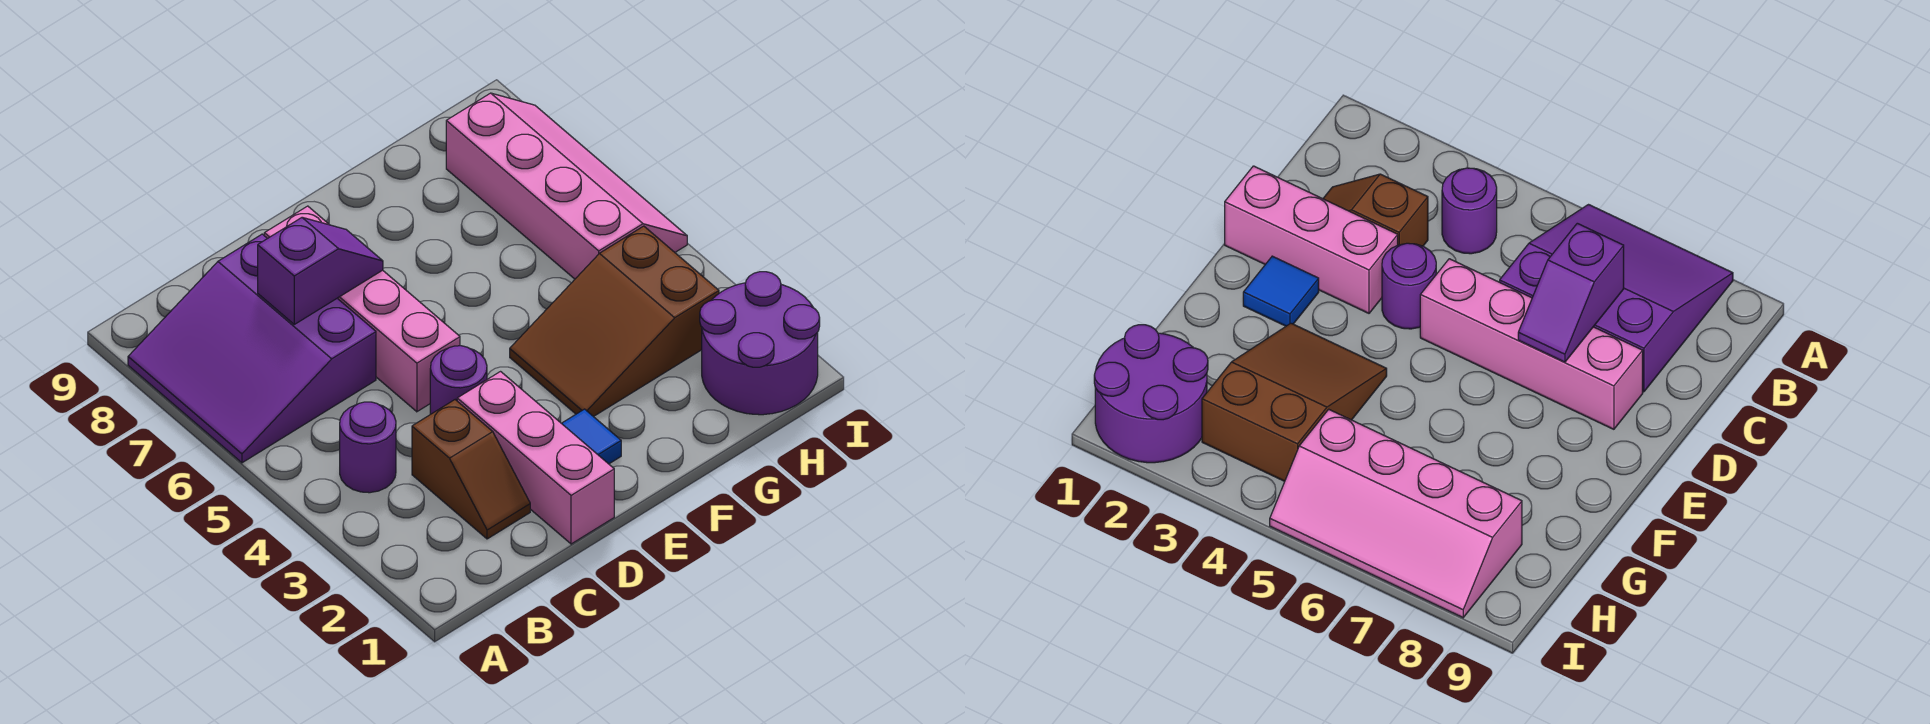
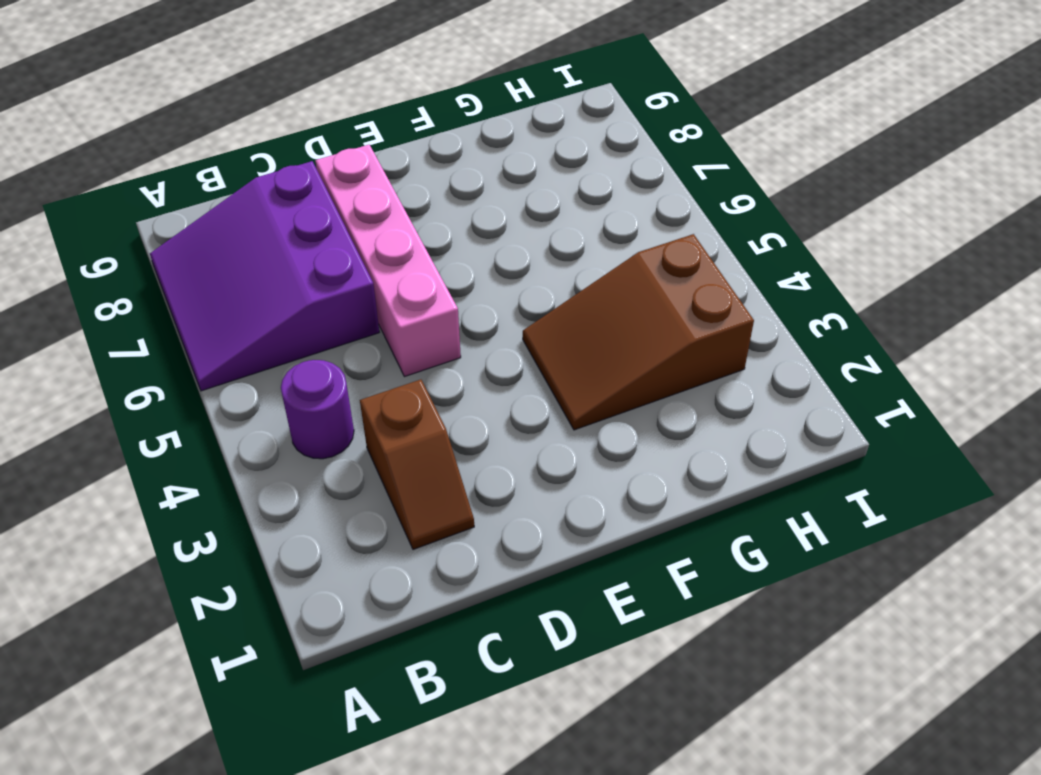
none -> pink brick D1:D3 level 1
none -> purple round brick D4 level 1

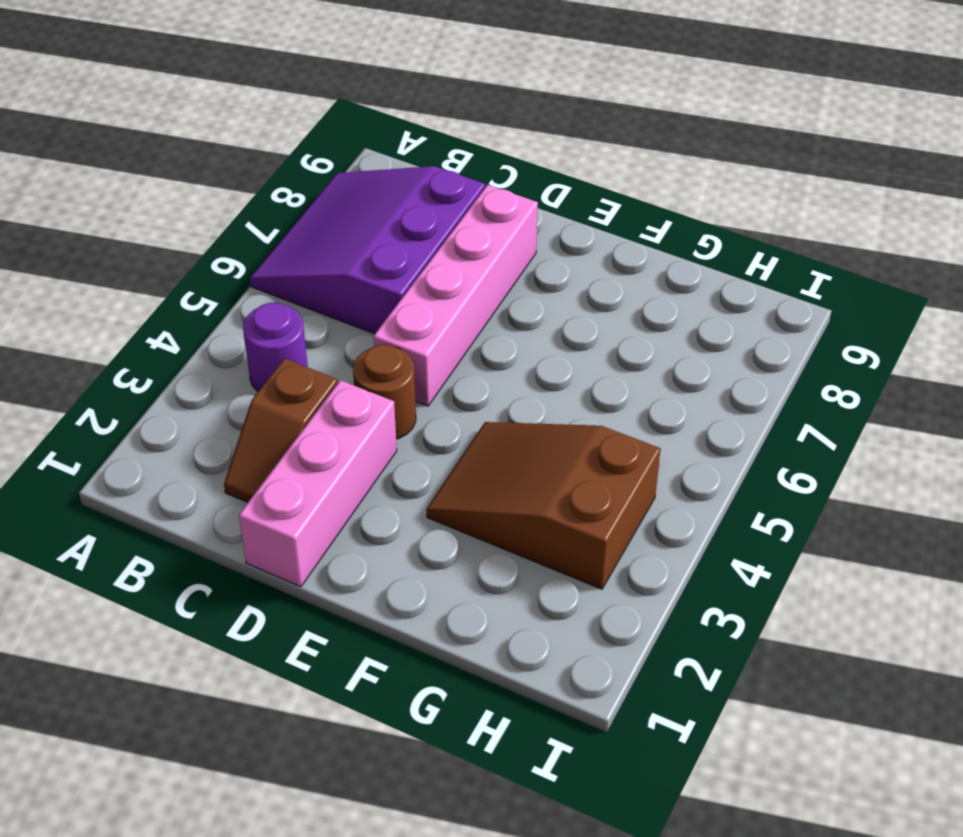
brown round brick D4 level 1 -> purple round brick D4 level 1
none -> blue tile E2 level 1
none -> purple round brick H1:I2 level 1

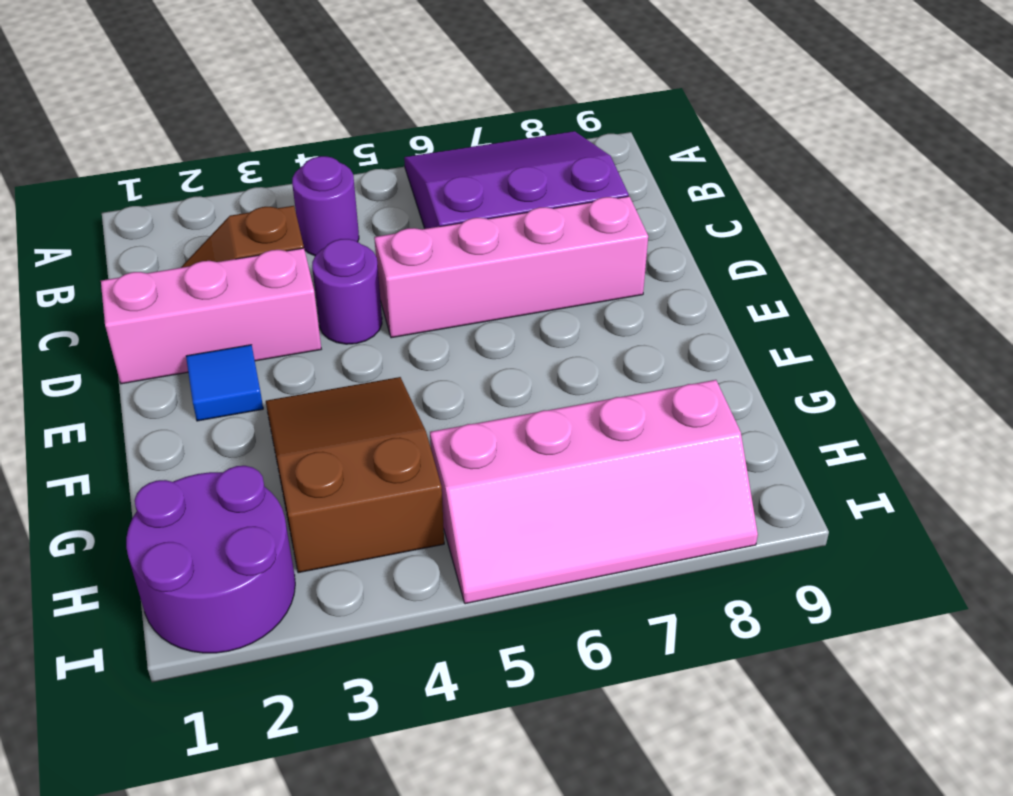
none -> purple slope C7:D7 level 2 top C

